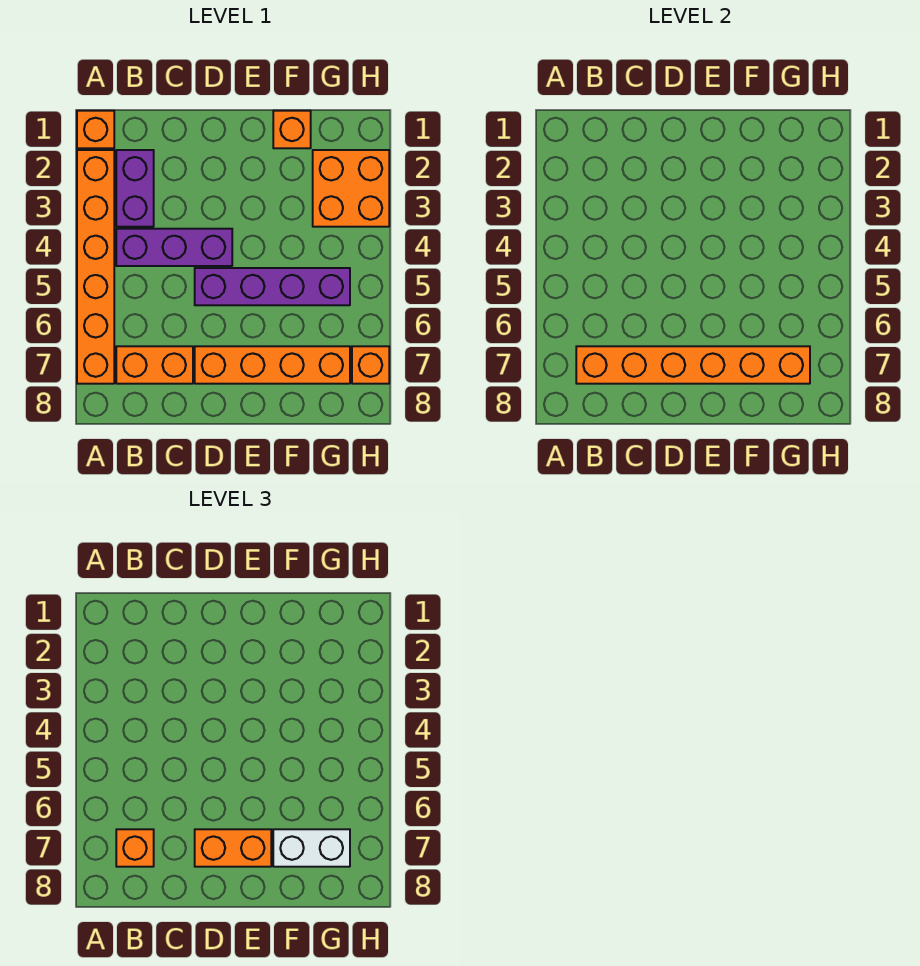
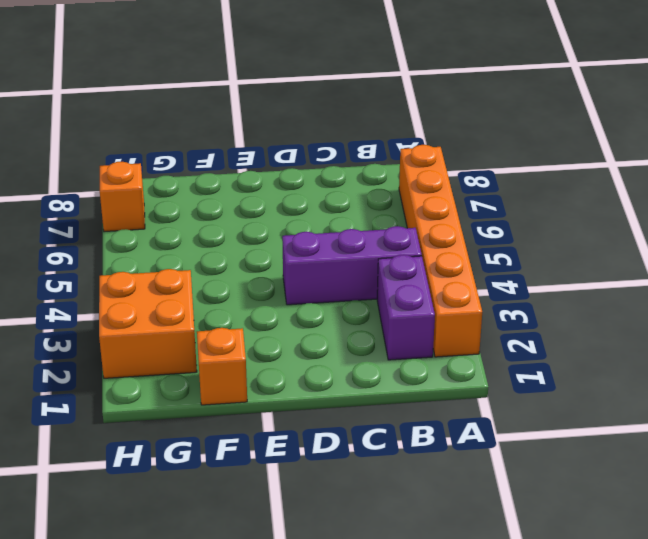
none -> orange brick A1 level 1
none -> orange brick B7:C7 level 1
none -> purple brick D5:G5 level 1

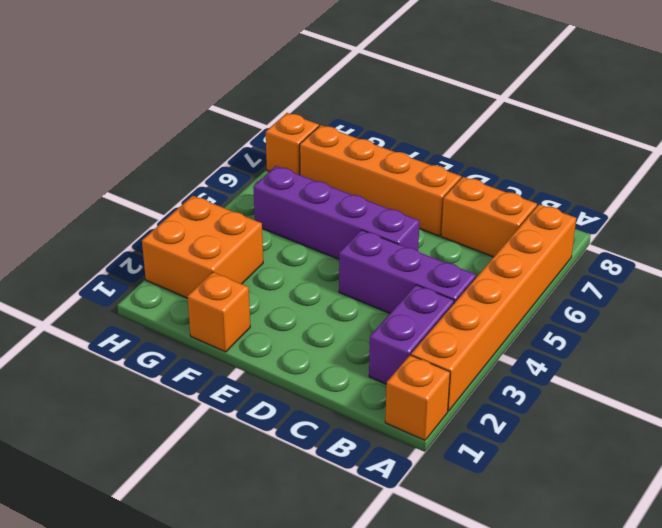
none -> orange brick B7:G7 level 2
none -> orange brick B7 level 3
none -> orange brick D7:E7 level 3

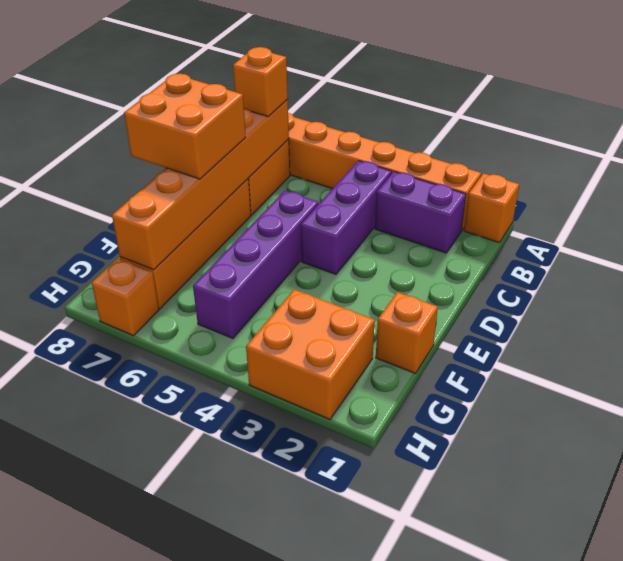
orange brick D7:E8 level 3 -> orange brick D7:E7 level 3
none -> white brick F7:G7 level 3

